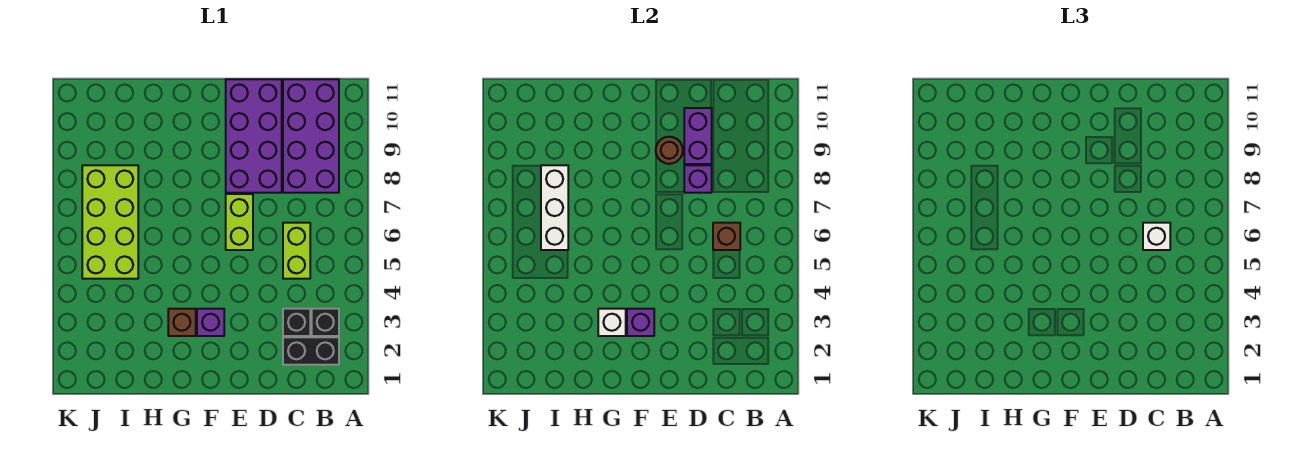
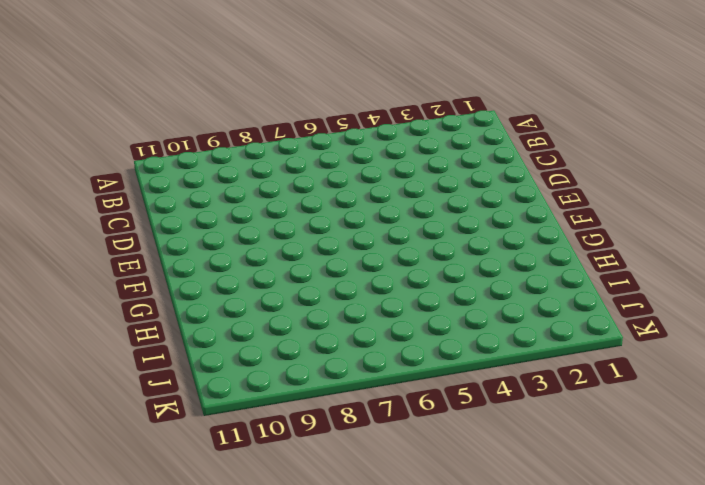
none -> black brick B2:C2 level 1
none -> black brick B3 level 1
none -> purple brick B8:C11 level 1

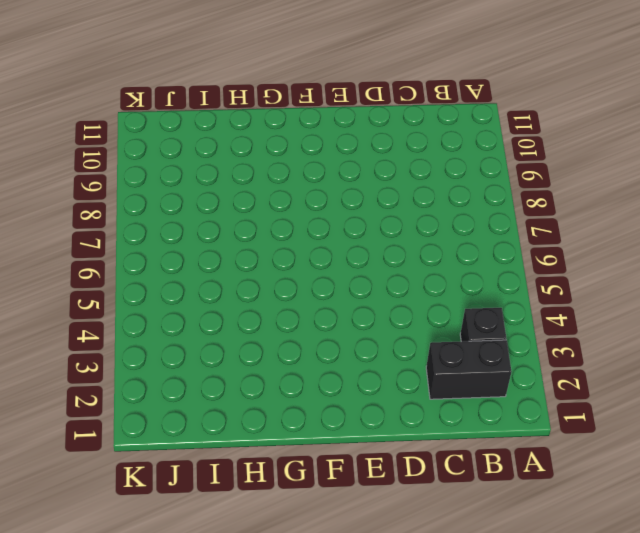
none -> purple brick B8:C11 level 1
none -> black brick C3 level 1
none -> lime brick C5:C6 level 1

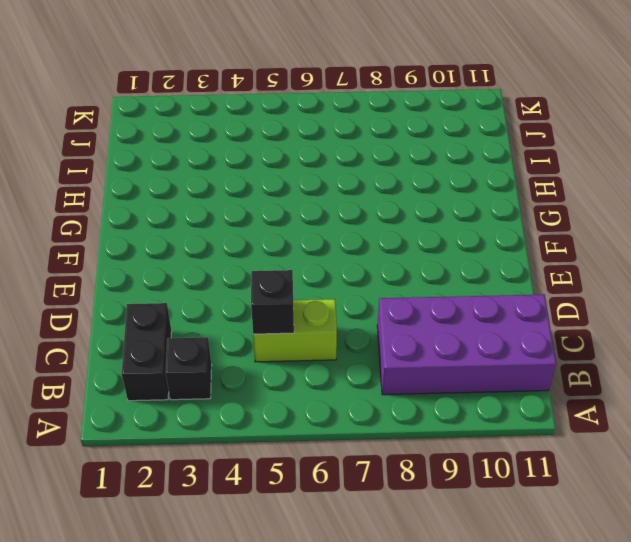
black brick C5 level 2 -> black brick C3 level 1
none -> purple brick D8:E11 level 1
none -> lime brick E6:E7 level 1
none -> purple brick F3 level 1

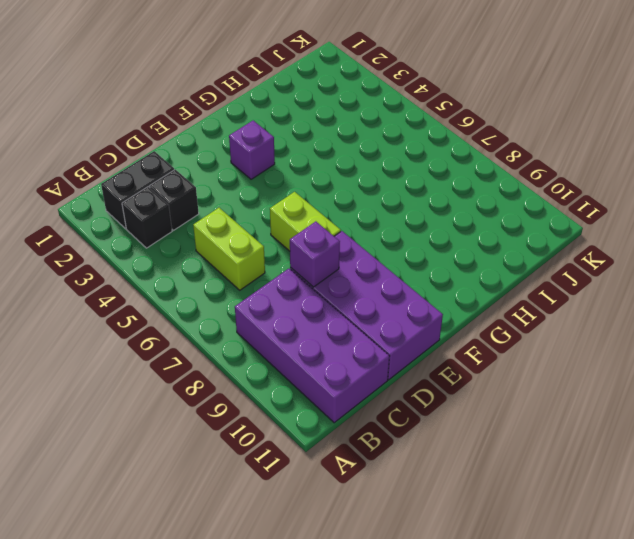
none -> brown brick G3 level 1
none -> lime brick I5:J8 level 1
none -> brown brick C6 level 2

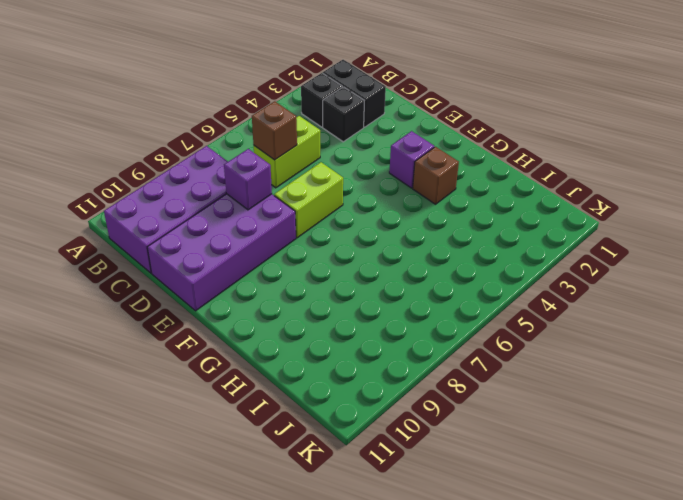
none -> lime brick I5:J8 level 1
none -> purple brick D9:D10 level 2
none -> brown round brick E9 level 2

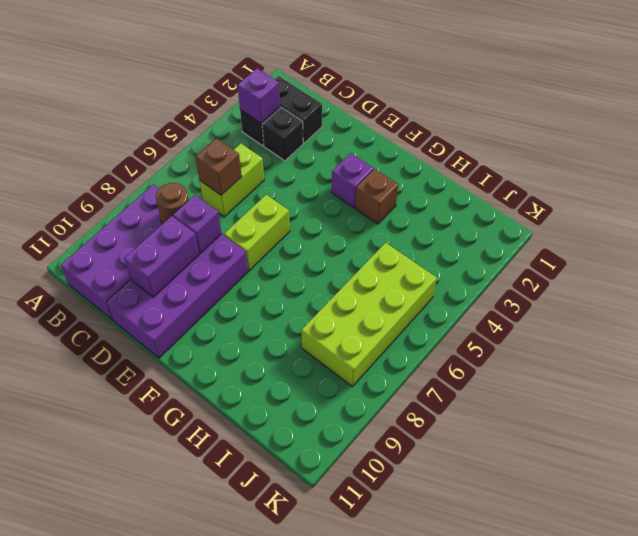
purple brick B3 level 2 -> purple brick F3 level 2
brown round brick C8 level 2 -> brown round brick E9 level 2
none -> white brick G3 level 2
none -> white brick I6:I8 level 2
none -> white brick C6 level 3

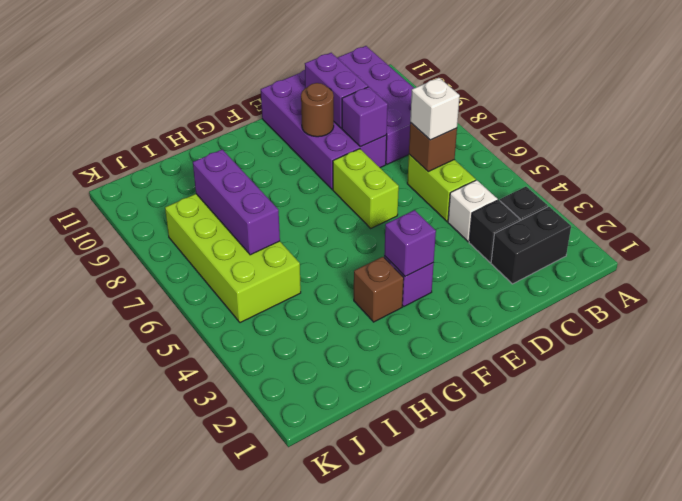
white brick C4 level 1 -> white brick G3 level 2
purple brick I6:I8 level 2 -> white brick I6:I8 level 2

